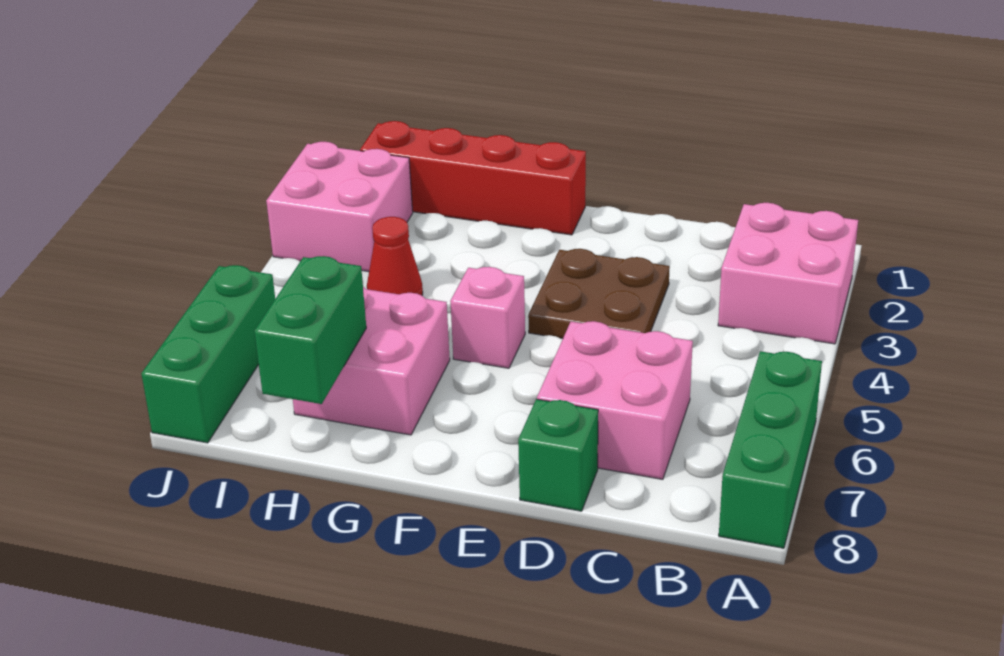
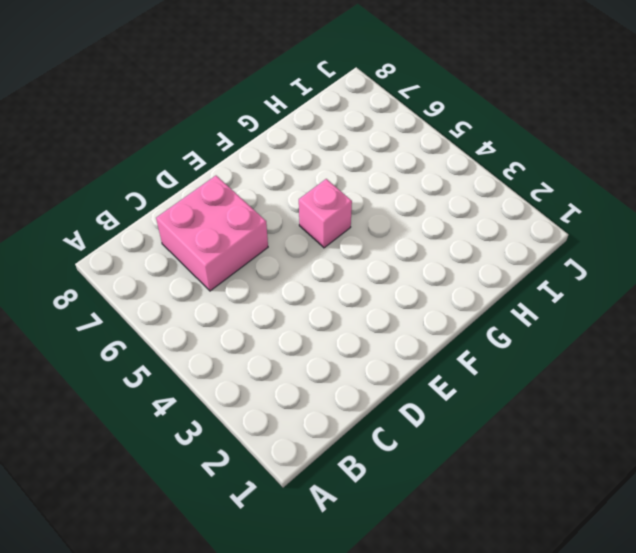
none -> pink brick A2:B3 level 1
none -> green brick A6:A8 level 1
none -> brown plate D3:E4 level 1

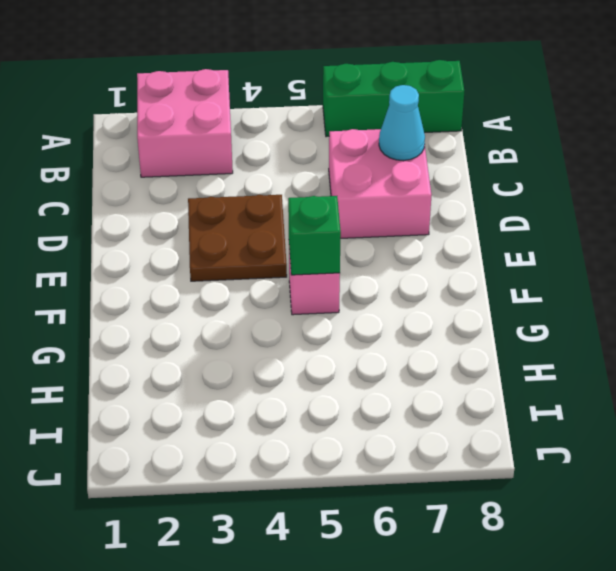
cyan cone C7 level 2 -> none
green brick F5 level 2 -> green brick D8 level 1
none -> red brick F1:I1 level 1
none -> pink brick G6:H7 level 1
none -> red cone H4 level 1

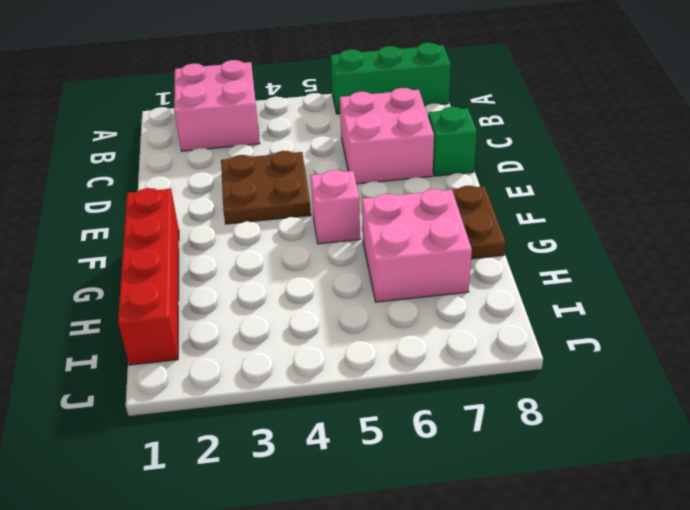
brown plate F8:G8 level 1 -> none
none -> red cone H4 level 1
none -> pink brick I2:J3 level 1
none -> green brick J6:J8 level 1

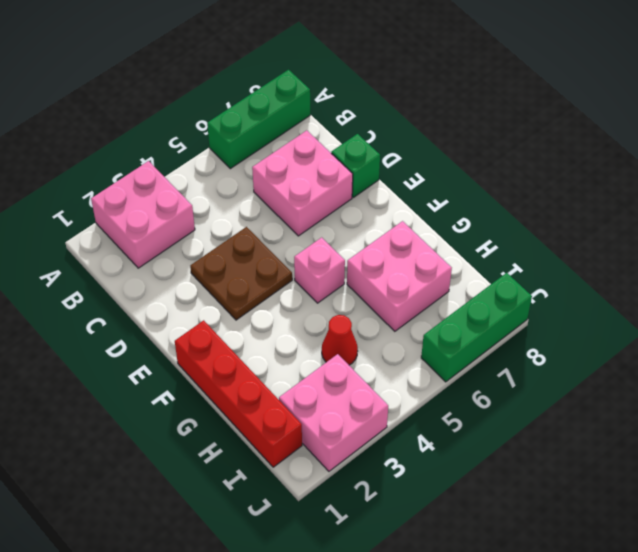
none -> green brick H7:H8 level 2

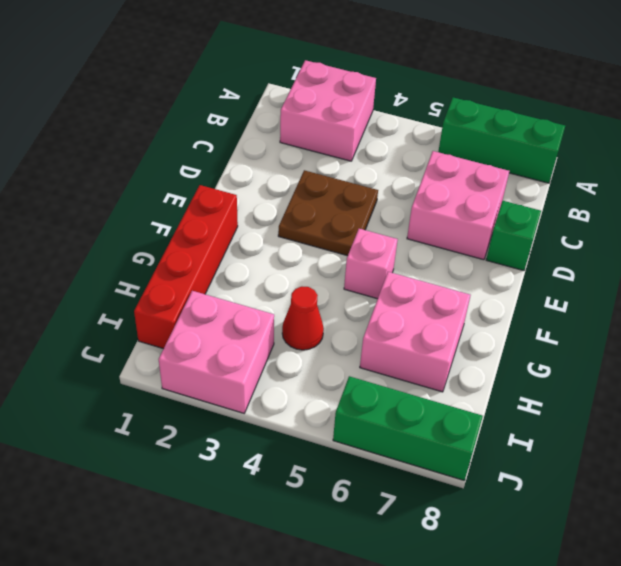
none -> green brick H7:H8 level 2

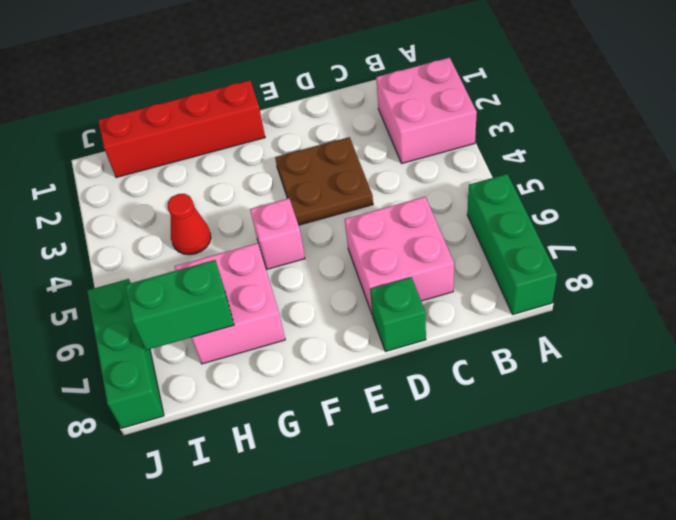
green brick H7:I7 level 2 -> green brick H7:H8 level 2
none -> pink brick I2:J3 level 1

